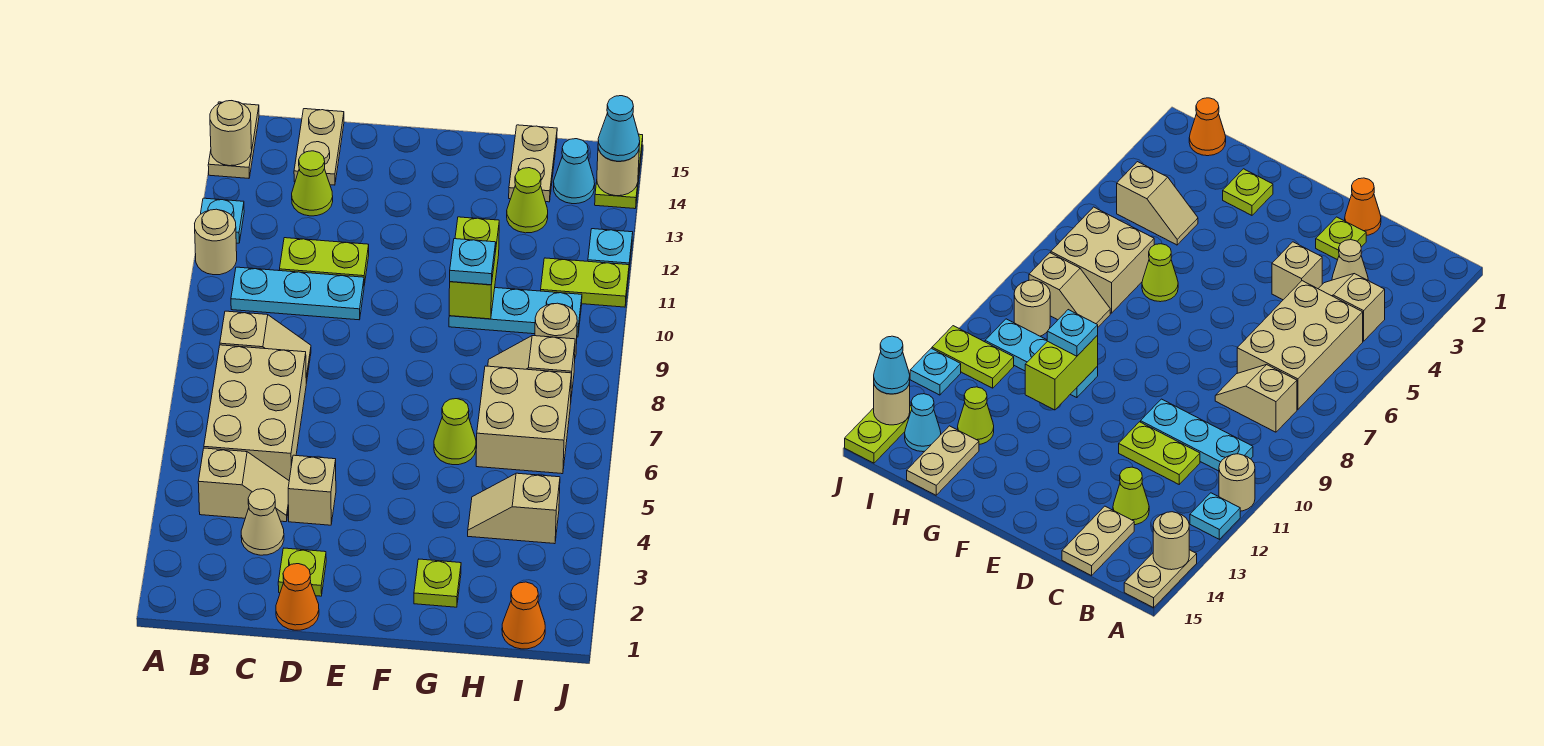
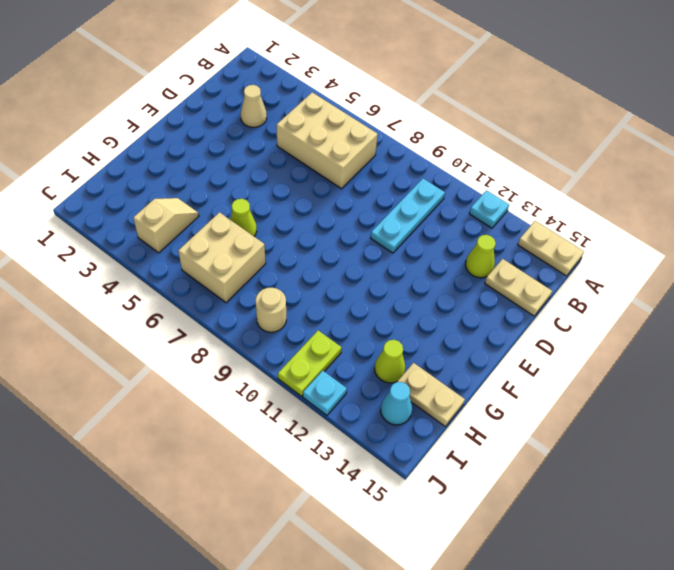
none -> tan round brick A11 level 1
none -> tan slope B4:C4 level 1 top B
none -> tan slope B8:C8 level 1 top B
none -> lime plate C11:D11 level 1

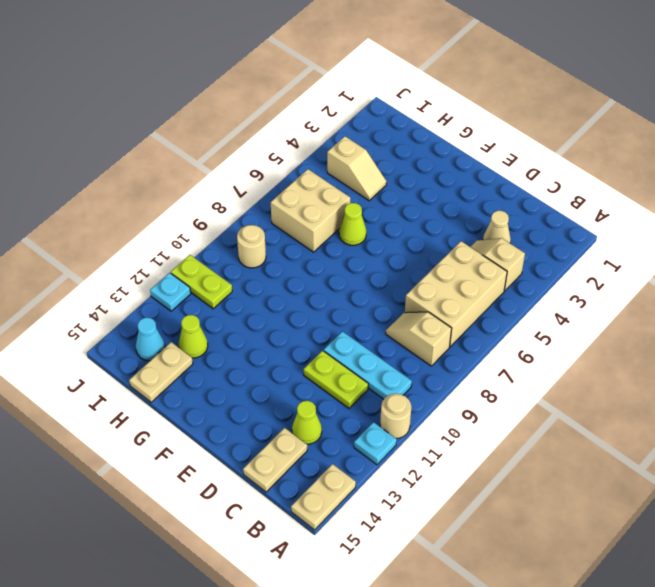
none -> orange cone D1 level 1
none -> lime plate D2 level 1
none -> tan brick D4 level 1
none -> lime plate G2 level 1

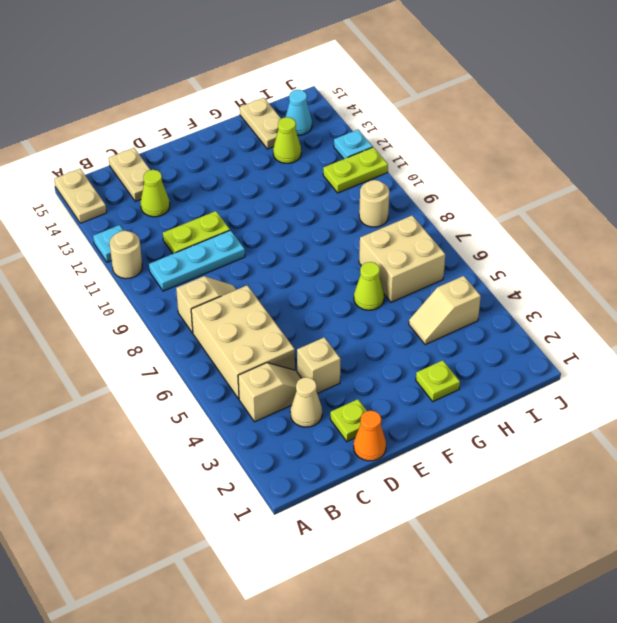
none -> cyan plate G10:I10 level 1
none -> tan slope H8:I8 level 1 top I
none -> orange cone I1 level 1
none -> lime plate J14:J15 level 1

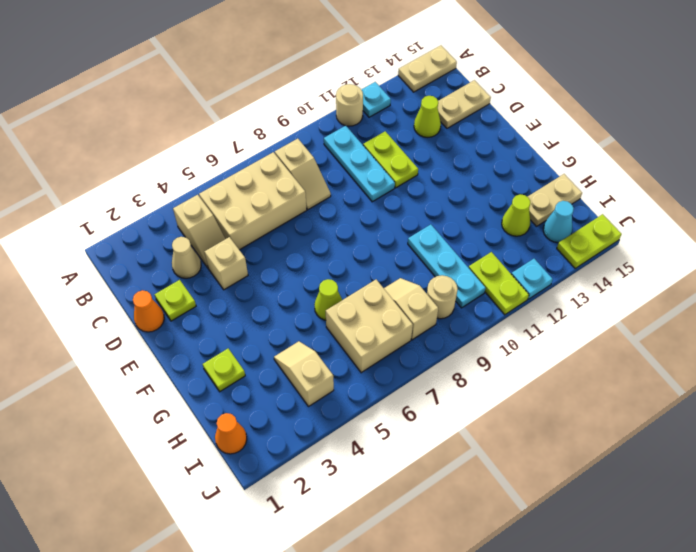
none -> tan round brick A14 level 2
none -> lime brick G10:G11 level 2
none -> tan round brick J14 level 2
none -> cyan plate G10 level 3

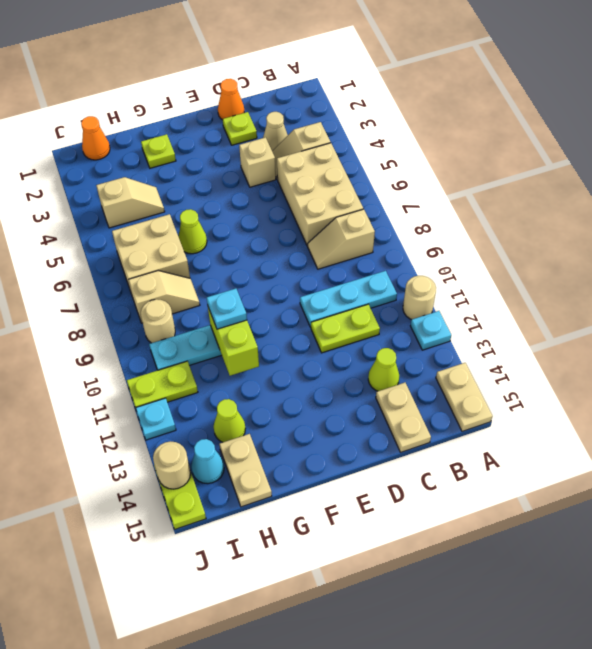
none -> tan round brick A14 level 2
none -> cyan cone J14 level 3

